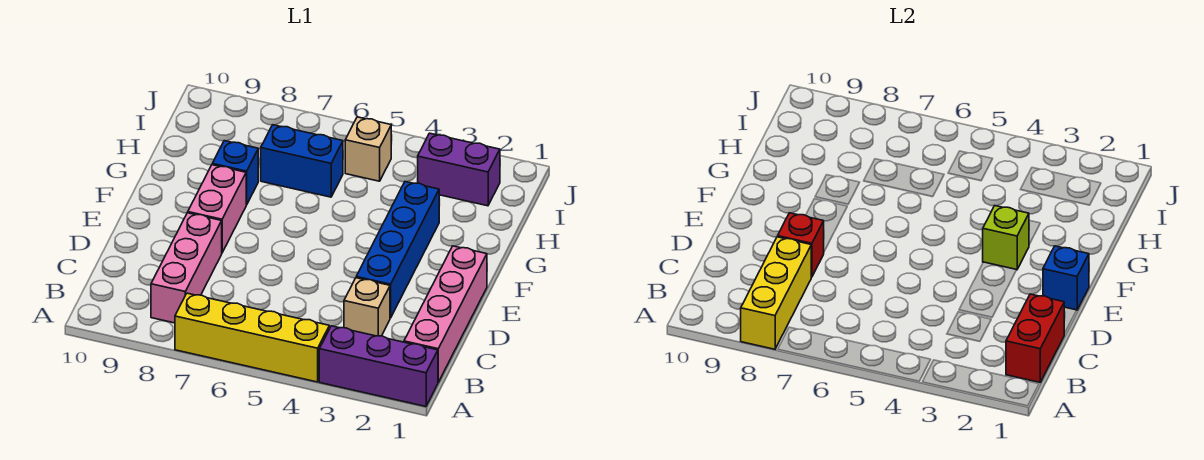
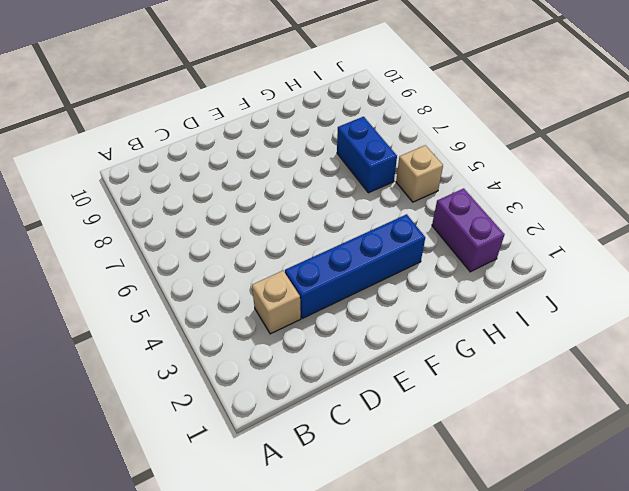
none -> purple brick A1:A3 level 1
none -> yellow brick A4:A7 level 1
none -> pink brick B1:E1 level 1

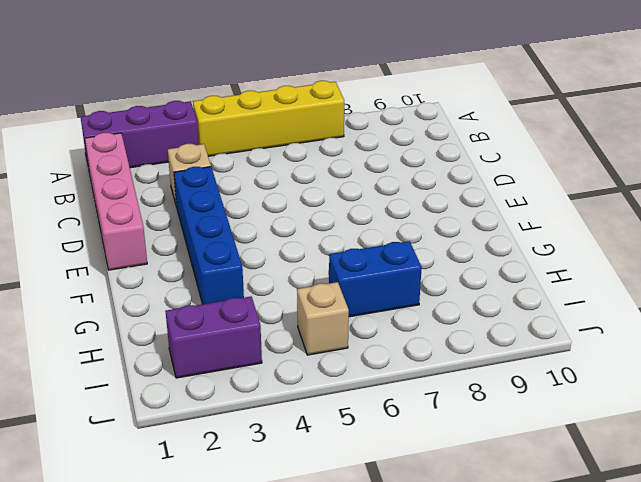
none -> pink brick B8:D8 level 1
none -> pink brick E8:F8 level 1
none -> blue brick G8 level 1

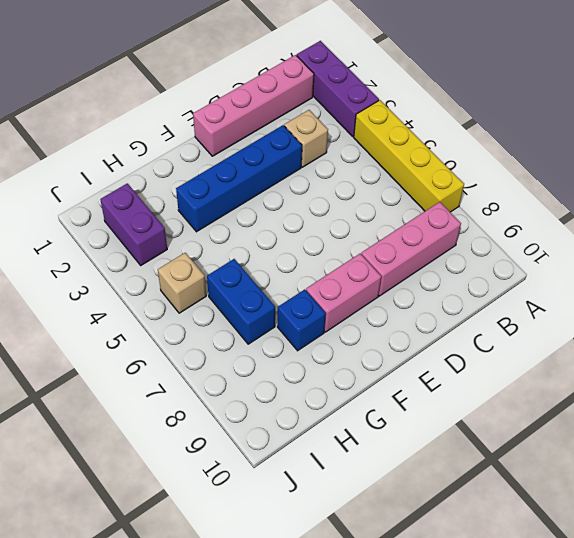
none -> yellow brick A8:C8 level 2
none -> red brick B1:C1 level 2
none -> red brick D8 level 2

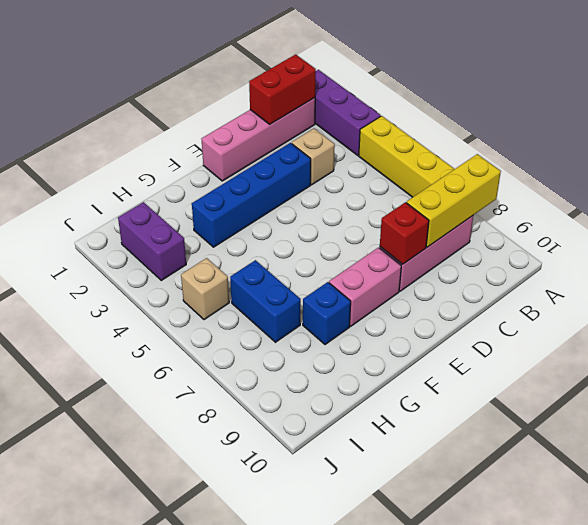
none -> blue brick E1 level 2
none -> lime brick F3 level 2

